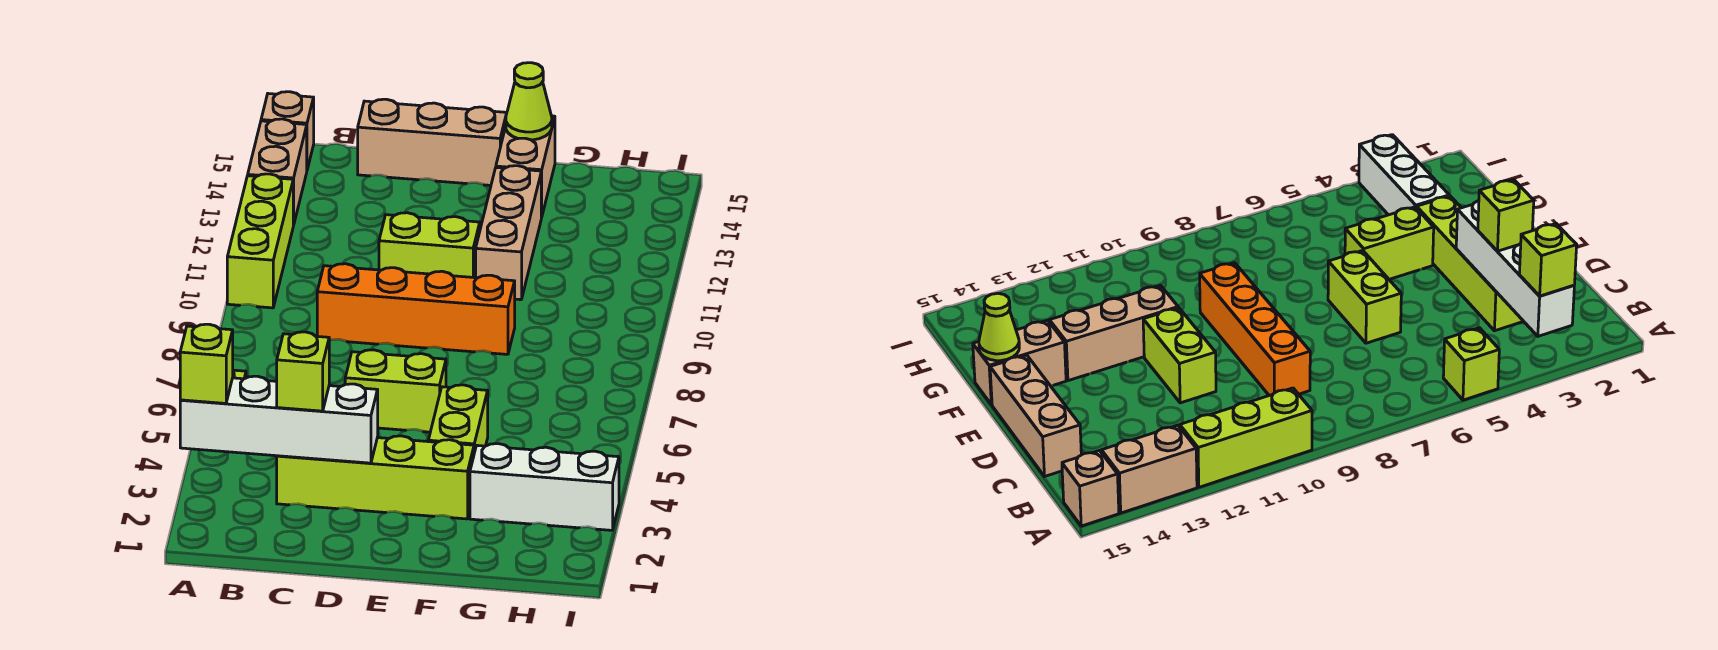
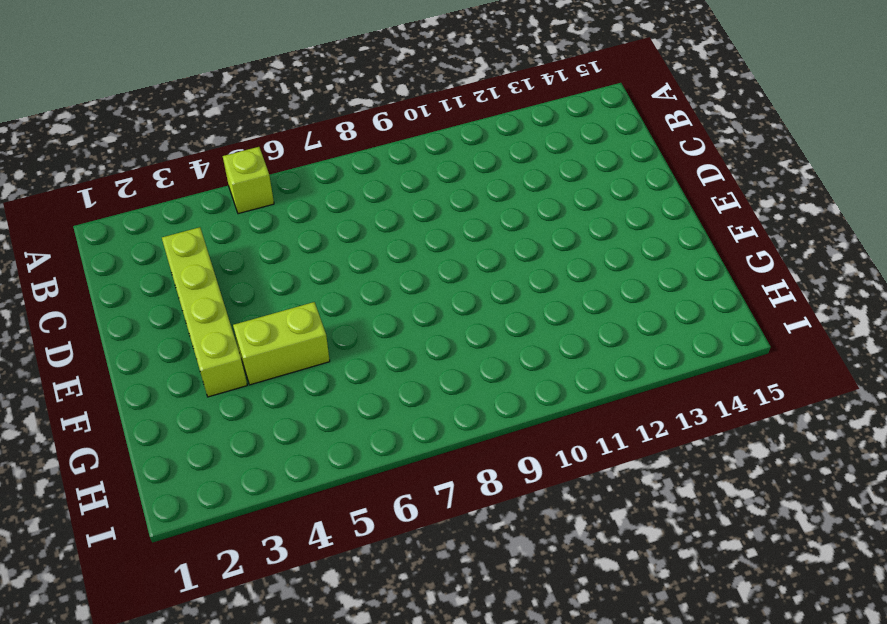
none -> lime brick A10:A12 level 1
none -> tan brick A13:A14 level 1
none -> tan brick A15 level 1

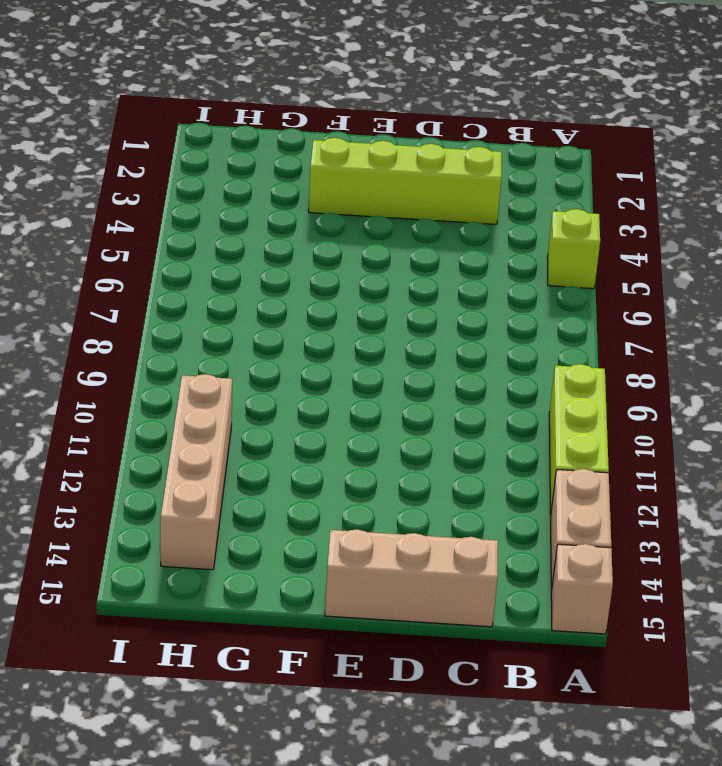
tan brick H11:H14 level 1 -> none
none -> orange brick C9:F9 level 1
none -> lime brick D6:E6 level 1
none -> lime brick D11:E11 level 1

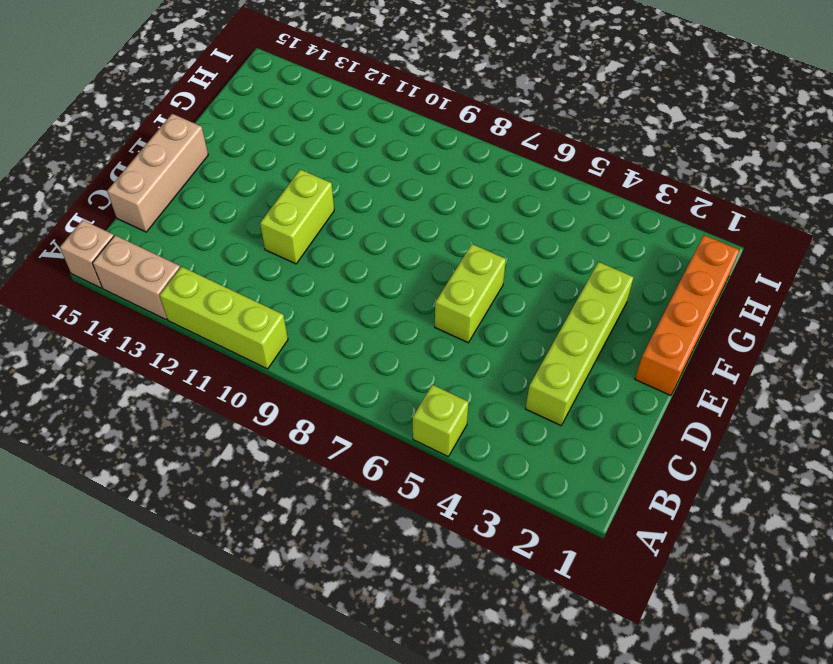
orange brick E1:H1 level 1 -> orange brick C9:F9 level 1
none -> lime brick F4:F5 level 1
none -> tan brick F11:F13 level 1
none -> tan brick F14:F15 level 1

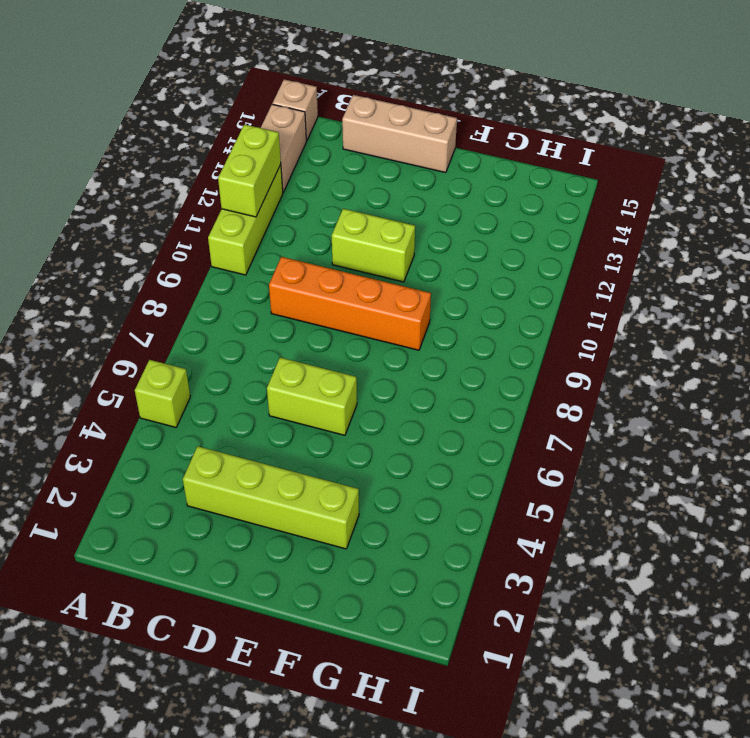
lime brick A11:A12 level 2 -> lime brick F4:F5 level 1
none -> tan brick F11:F13 level 1
none -> tan brick F14:F15 level 1
none -> white brick G3:I3 level 1

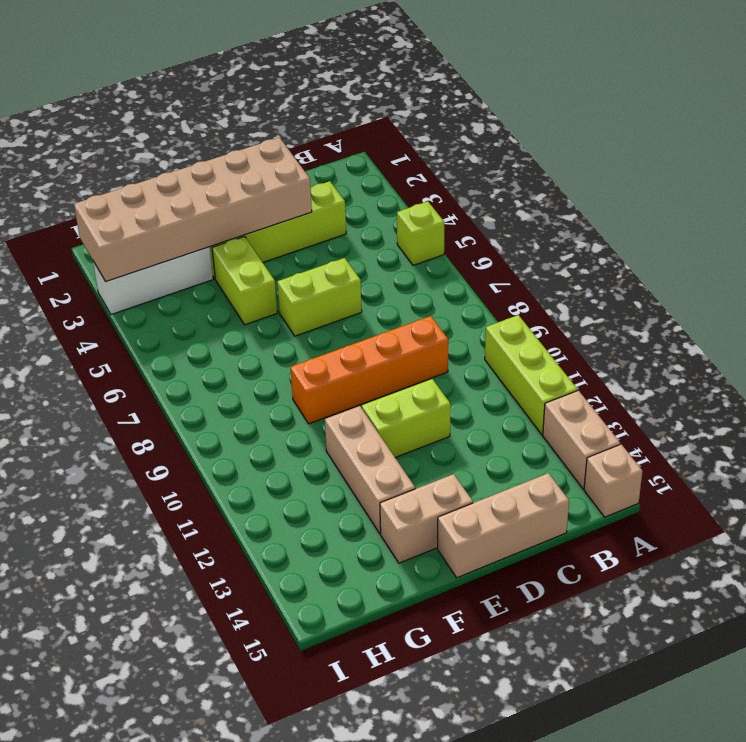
tan brick D2:I3 level 2 -> white brick A3:D3 level 2
tan brick E14:F14 level 1 -> tan brick F14:F15 level 1
none -> lime cone F15 level 2
none -> lime brick A3 level 3
none -> lime brick C3 level 3

